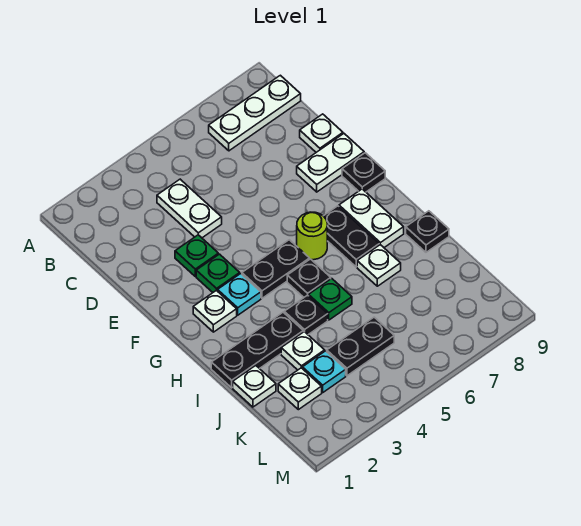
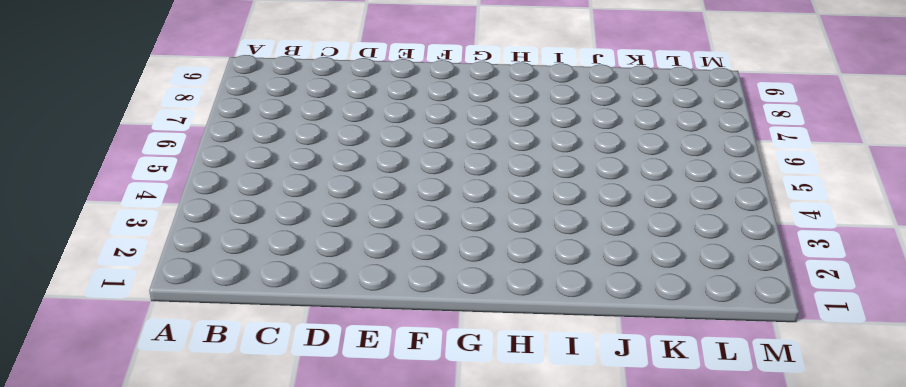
none -> white plate B7:B9 level 1
none -> white plate C4:D4 level 1
none -> white plate D9 level 1

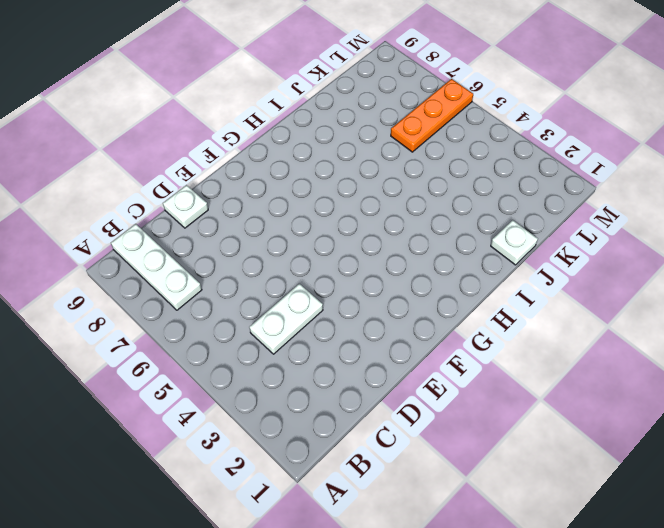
orange plate K6:M6 level 1 -> none
none -> green plate E3 level 1
none -> white plate E8:E9 level 1
none -> green plate F3 level 1

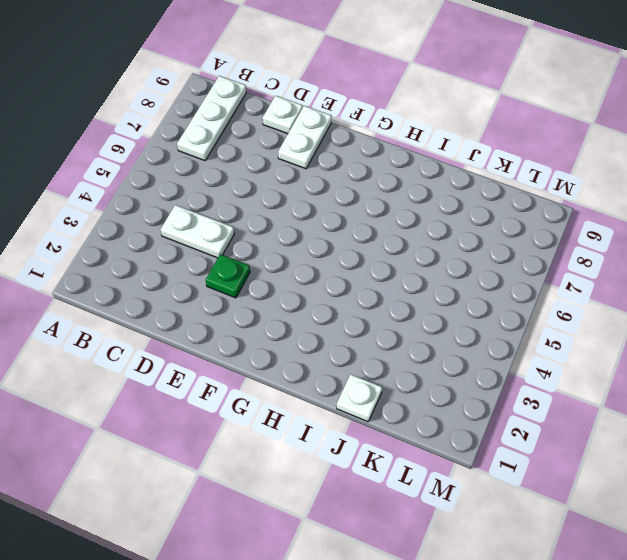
none -> green plate F3 level 1
none -> black plate F9 level 1
none -> white plate G2 level 1

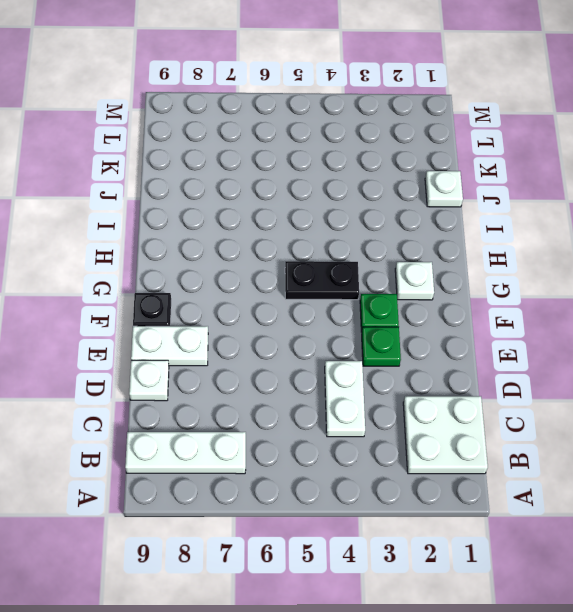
white plate B1:C2 level 1 -> none
none -> cyan plate G3 level 1
none -> lime round brick G6 level 1
none -> black plate G7:H7 level 1

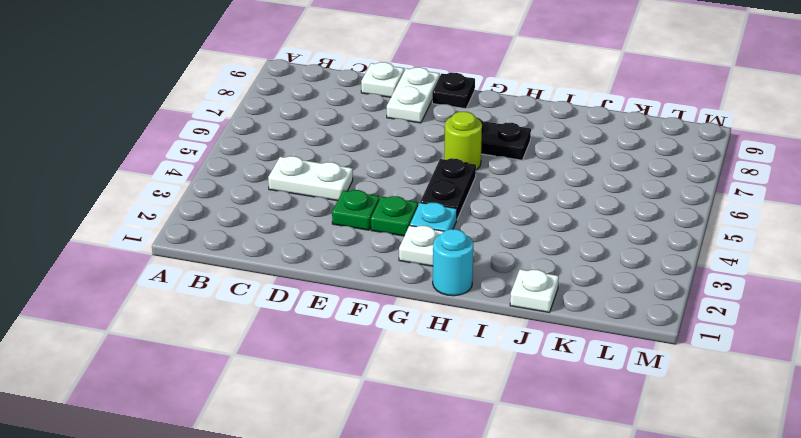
cyan round brick H1 level 1 -> none
none -> white plate B7:B9 level 1
none -> white plate G8:H8 level 1
none -> black plate H5 level 1

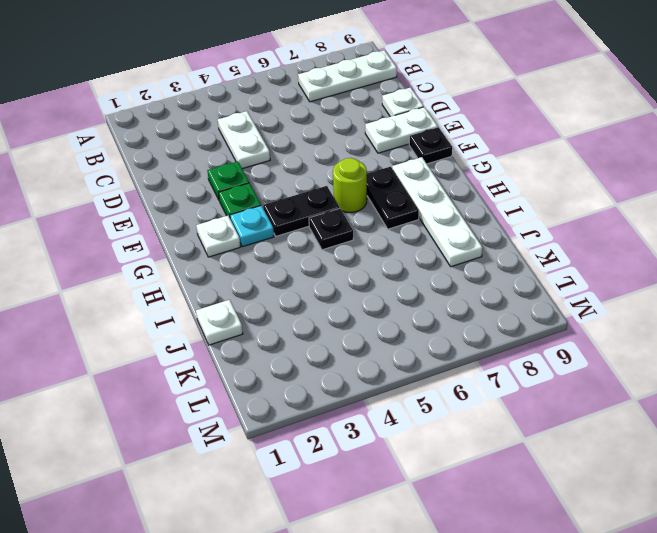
white plate G8:J8 level 1 -> white plate G8:H8 level 1
none -> black plate I1:I3 level 1
none -> black plate I4 level 1
none -> green plate I5 level 1

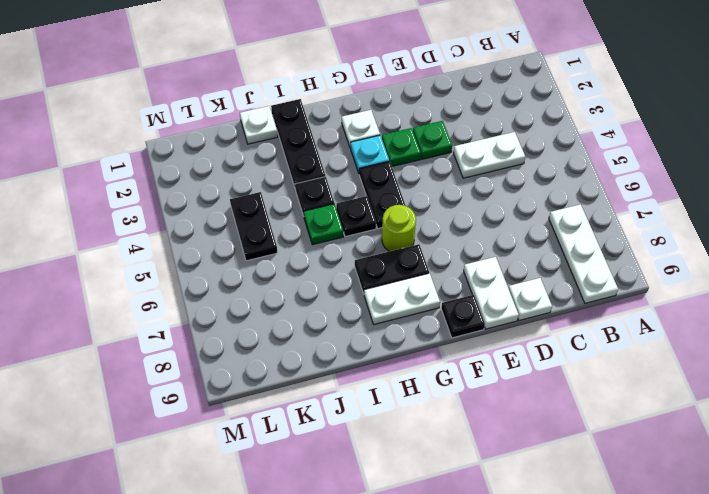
none -> white plate I7 level 1
none -> black plate I9 level 1
none -> white plate J3 level 1

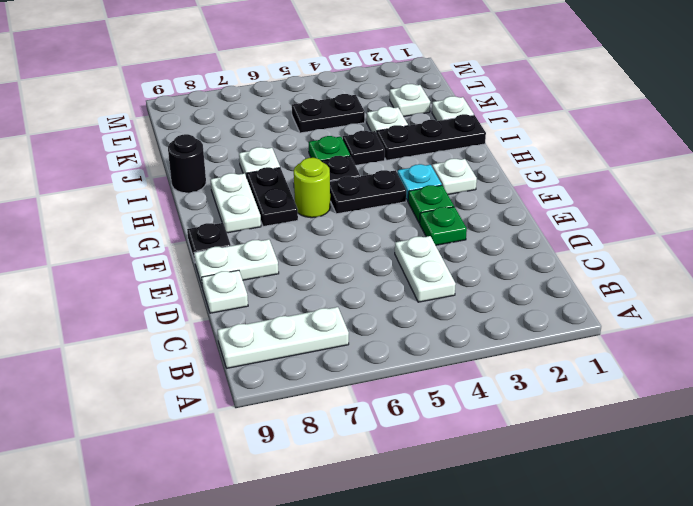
black round brick I9 level 1 -> black plate I9 level 1
none -> cyan plate K3 level 1

